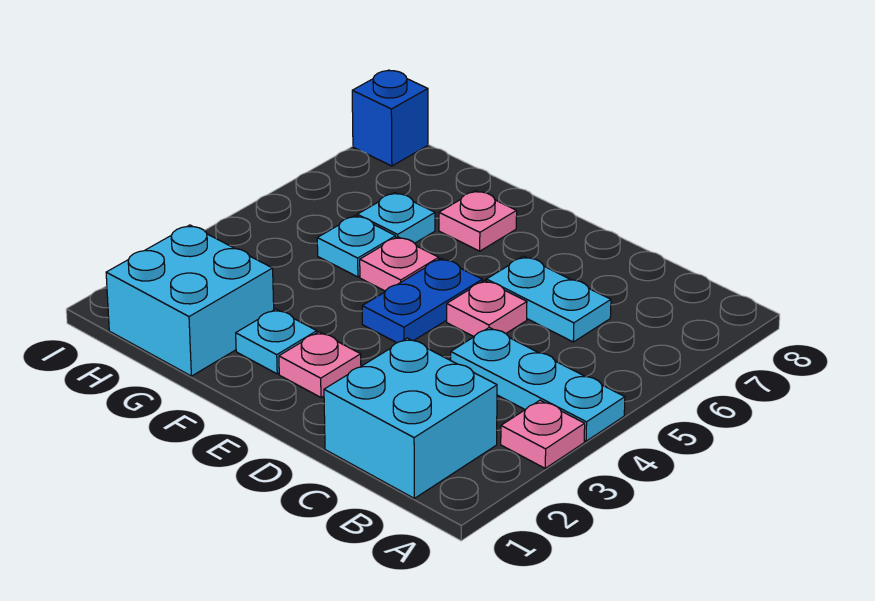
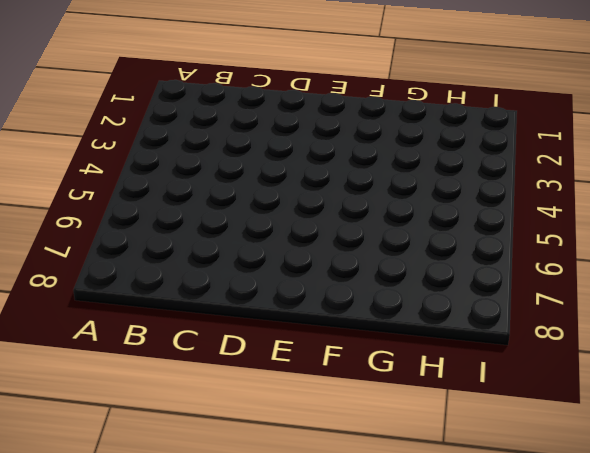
none -> pink plate A3 level 1
none -> cyan plate A4:C4 level 1
none -> cyan brick B1:C2 level 1

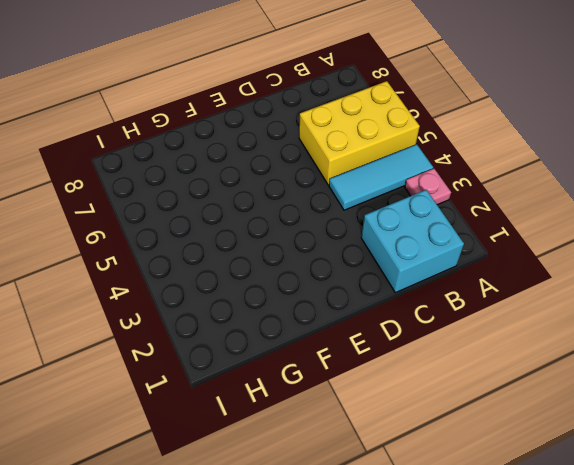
cyan tile A4:C4 level 1 -> cyan plate A4:C4 level 1
yellow brick A5:C6 level 1 -> cyan plate C6:D6 level 1
none -> pink plate D5 level 1
none -> pink plate E2 level 1
none -> blue plate E4:E5 level 1

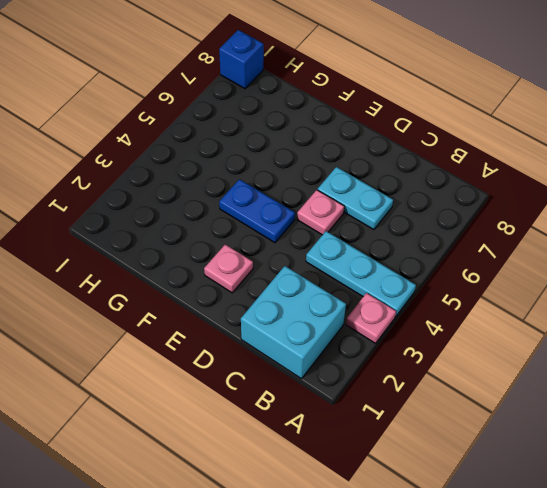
blue plate E4:F4 level 1 -> blue plate E4:E5 level 1
none -> cyan plate F2 level 1
none -> pink plate F5 level 1
none -> pink plate F7 level 1

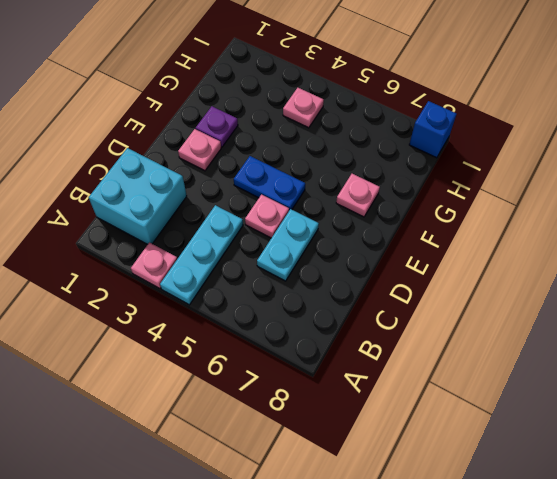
purple plate F2 level 1 -> cyan plate F2 level 1
pink plate H4 level 1 -> pink plate F5 level 1
none -> cyan brick G1:H2 level 1
none -> cyan plate G5 level 1
none -> cyan plate G6 level 1

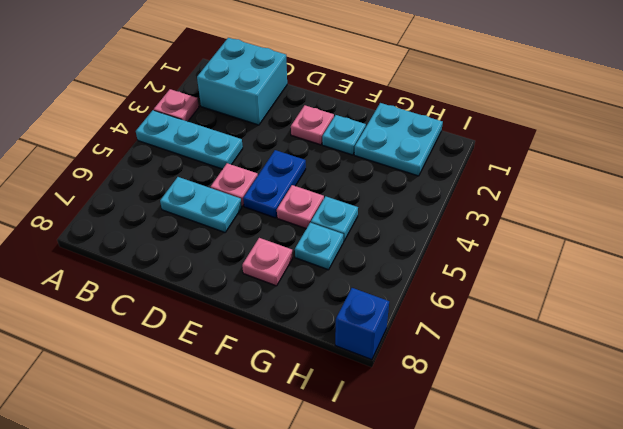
cyan plate G1:H2 level 1 -> cyan brick G1:H2 level 1

